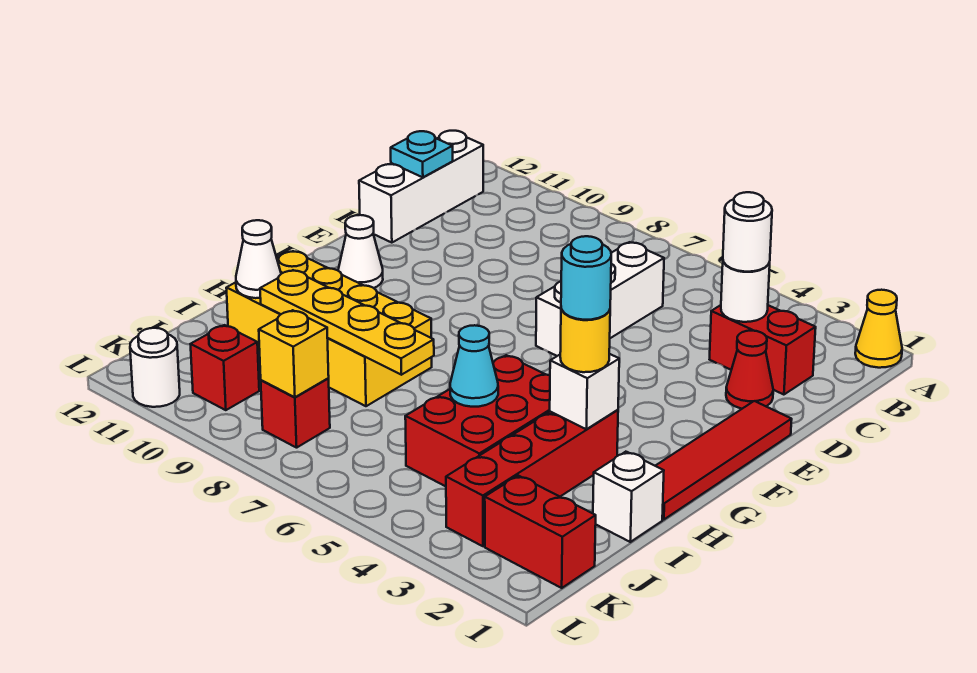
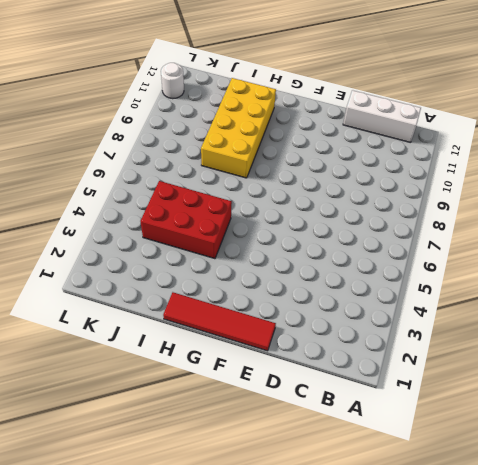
none -> yellow cone A1 level 1
none -> red brick C2:C3 level 1
none -> white brick C6:E6 level 1

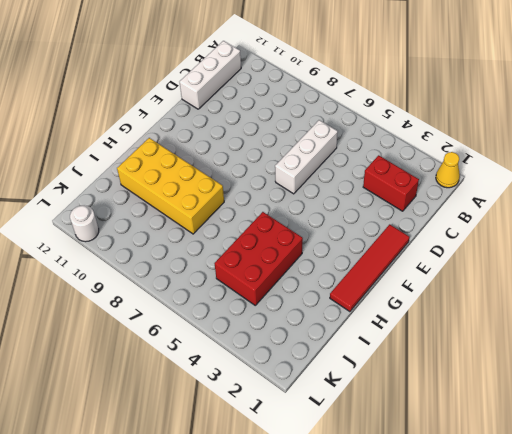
none -> red cone D2 level 1
none -> white cone F11 level 1
none -> red brick H3:K3 level 1

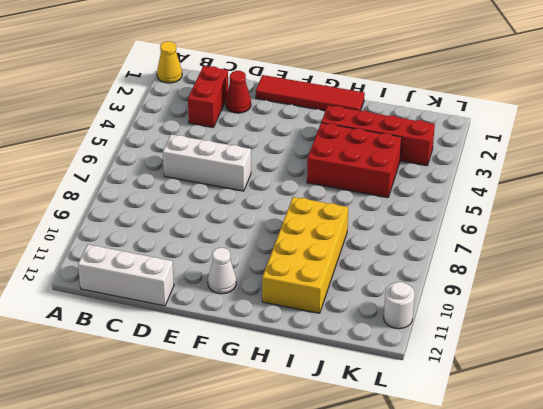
none -> white brick I1 level 1
none -> red brick K1:K2 level 1
none -> red brick K8 level 1

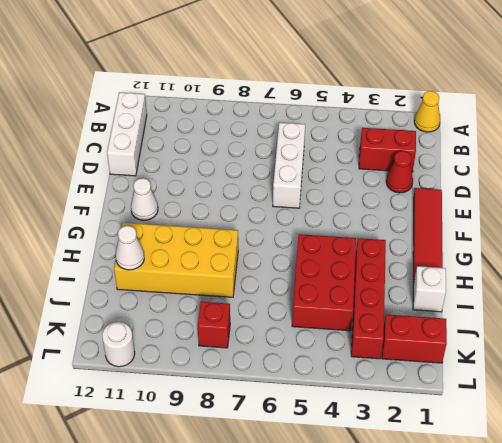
none -> red brick K10 level 1
none -> white round brick C3 level 2
none -> cyan plate C12 level 2

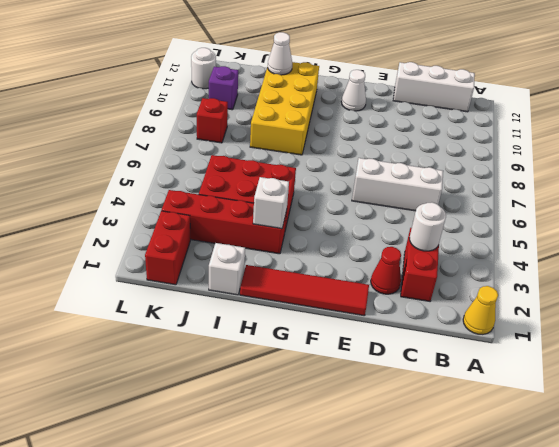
purple brick K10 level 1 -> red brick K10 level 1
none -> cyan plate C12 level 2
none -> cyan cone I5 level 2
none -> yellow plate I7:I10 level 2

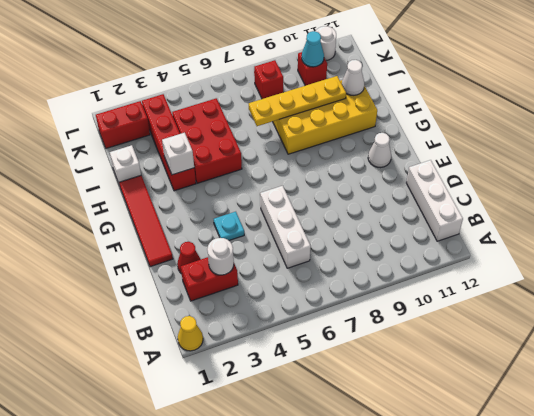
cyan plate E4 level 1 -> cyan plate C12 level 2
cyan cone K10 level 2 -> cyan cone I5 level 2
none -> yellow brick K8 level 2
none -> white round brick C3 level 3
none -> yellow round brick H3 level 3

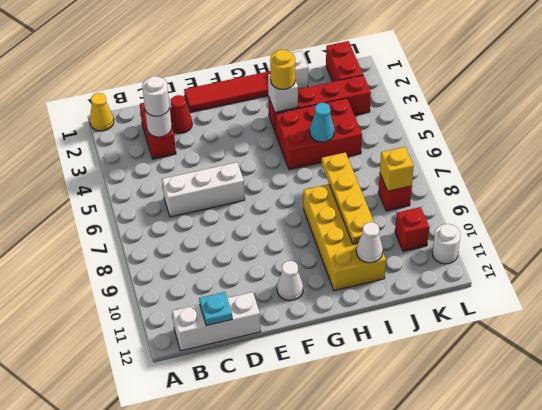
none -> cyan round brick H3 level 4

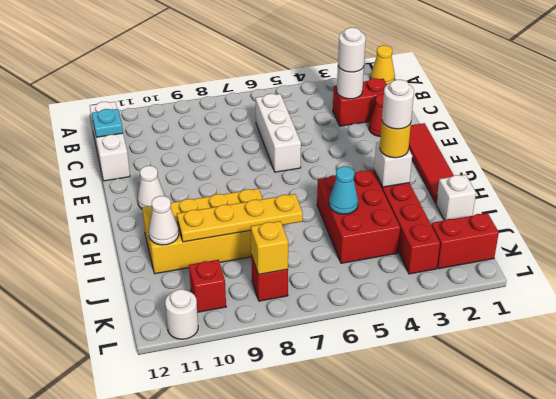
white round brick H3 level 4 -> cyan round brick H3 level 4

